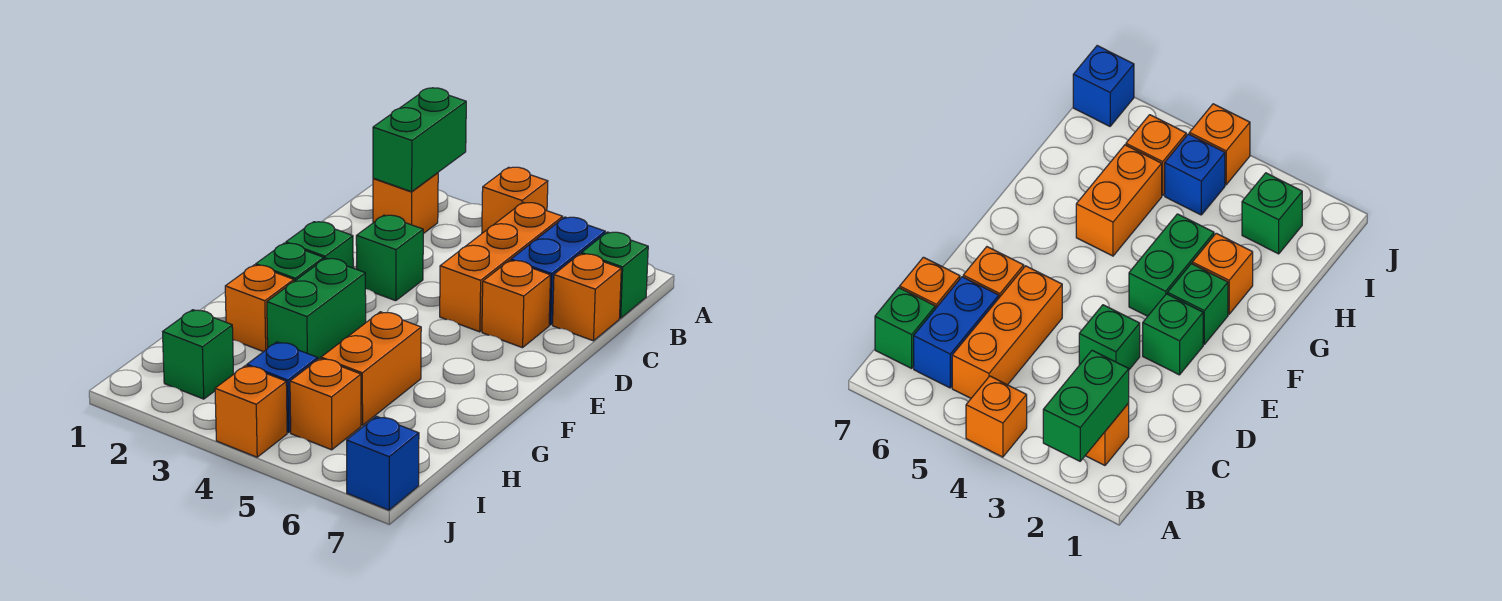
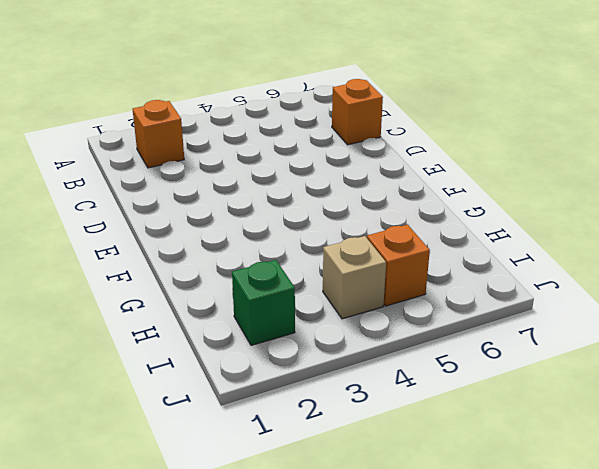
tan brick I4 level 1 -> blue brick I4 level 1
none -> orange brick A4 level 1
none -> orange brick B5:D5 level 1
none -> blue brick B6:C6 level 1

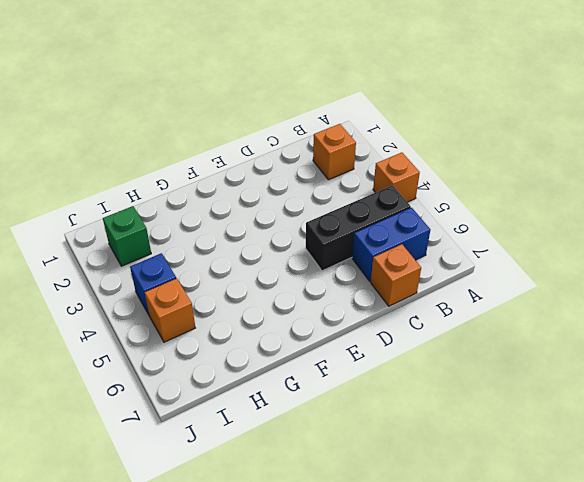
black brick B5:D5 level 1 -> orange brick B5:D5 level 1
none -> green brick B7 level 1
none -> green brick D3 level 1
none -> orange brick D6 level 1

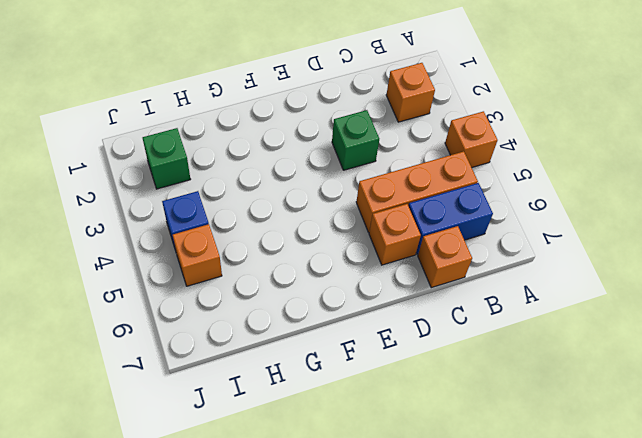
none -> green brick B7 level 1
none -> green brick E2 level 1
none -> green brick F2 level 1

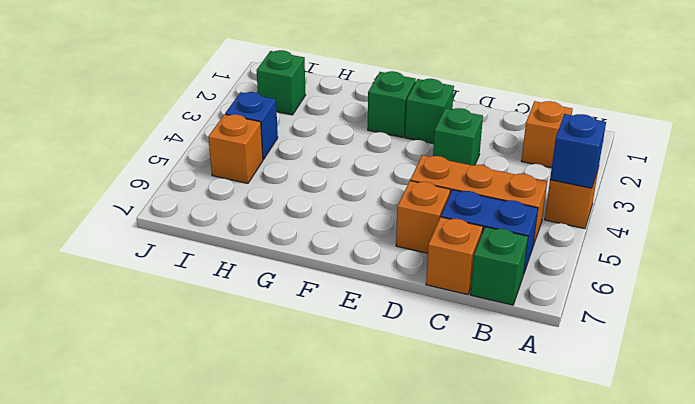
blue brick A4 level 2 -> blue brick J7 level 1
none -> green brick F3:G3 level 1
none -> orange brick G2 level 1
none -> orange brick G5:H5 level 1

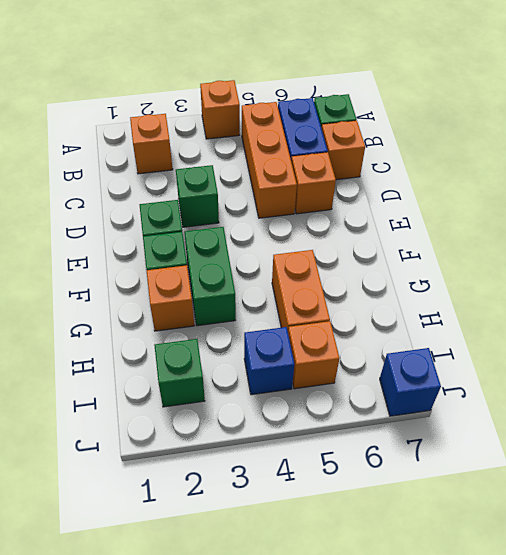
none -> orange brick J4 level 1
none -> green brick A2:B2 level 2

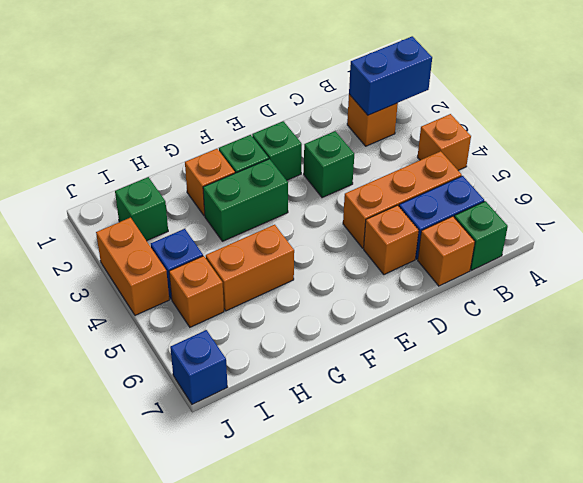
blue brick A2:B2 level 2 -> green brick A2:B2 level 2
orange brick J3:J4 level 1 -> orange brick J4 level 1

